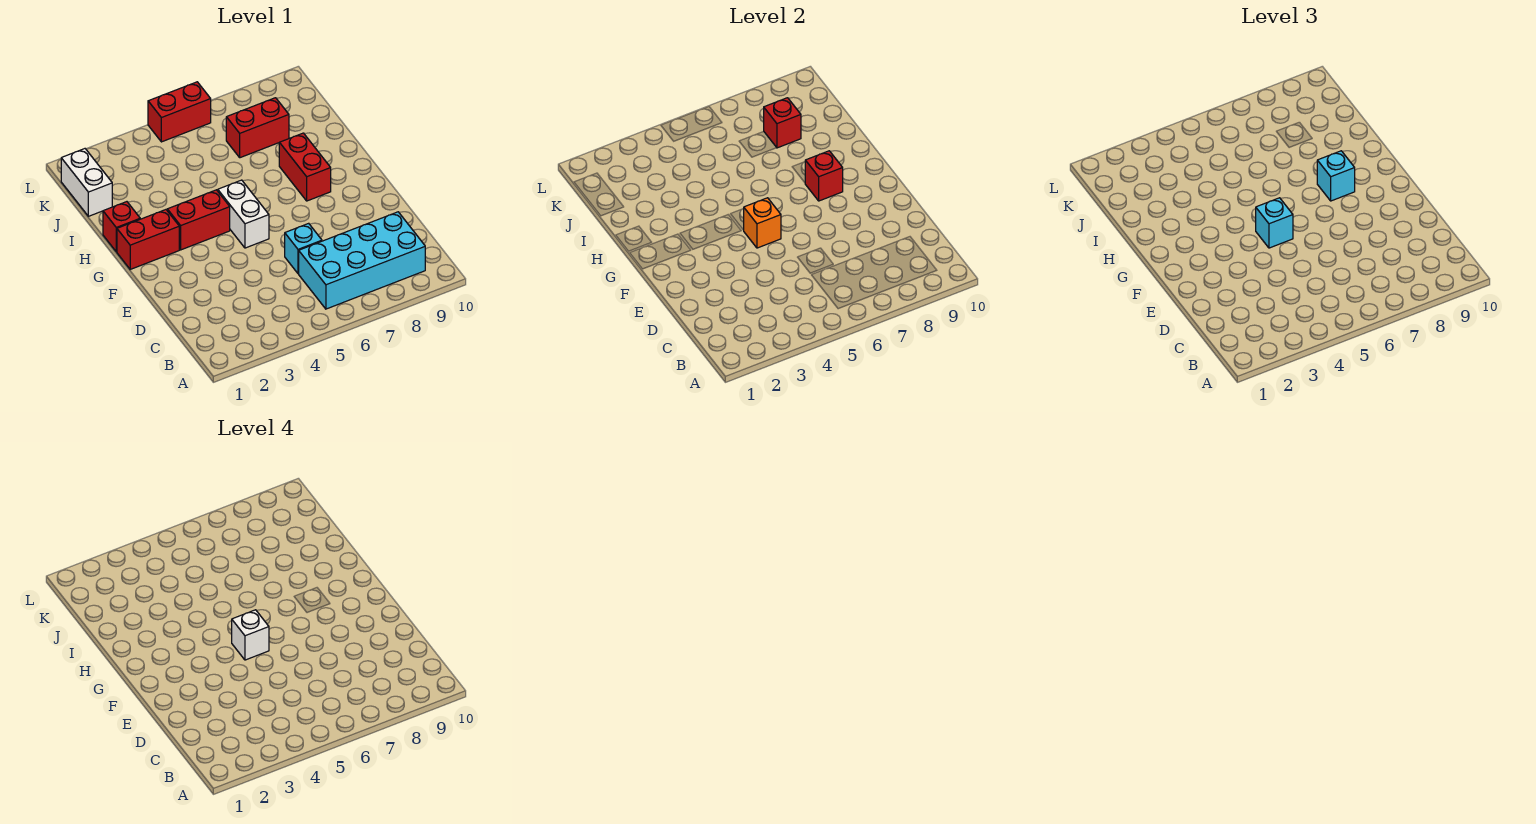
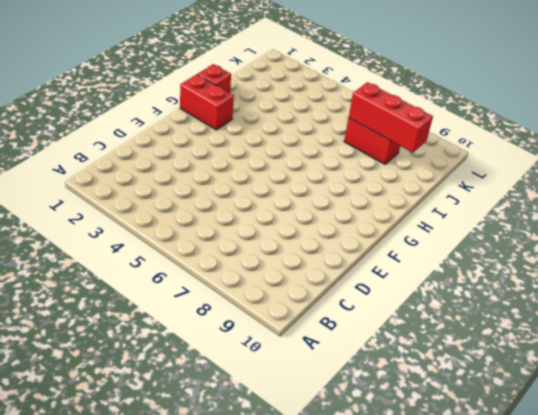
red brick J7:J9 level 2 -> red brick J8 level 2
none -> cyan brick B6:C9 level 1
none -> cyan brick D6 level 1
none -> white brick F5:G5 level 1

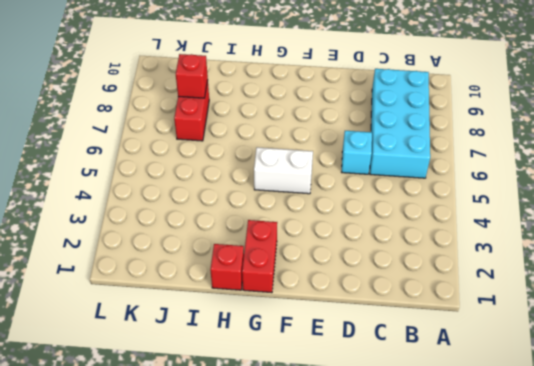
none -> red brick G3:G4 level 1
none -> red brick G8:H8 level 1
none -> white brick J1:K1 level 1

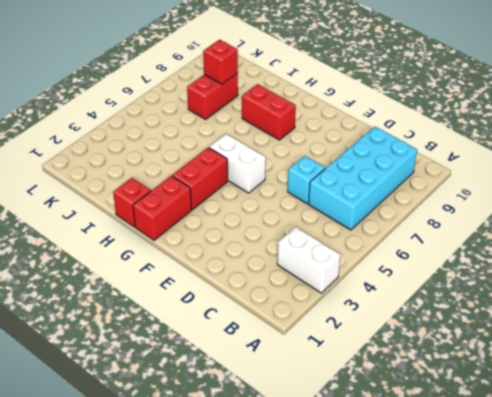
white brick A3:B3 level 1 -> white brick J1:K1 level 1
none -> red brick L5:L6 level 1
none -> orange brick F5 level 2
none -> red brick G8 level 2

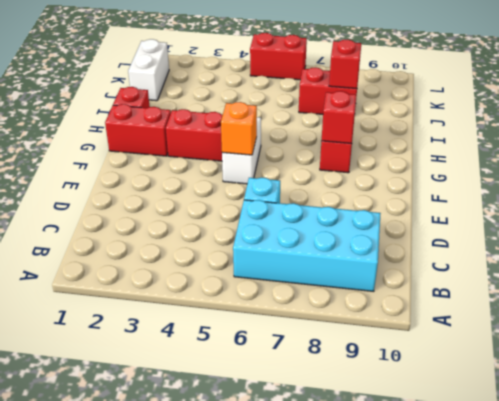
none -> cyan brick F5 level 3
none -> cyan brick G8 level 3
none -> white brick F5 level 4

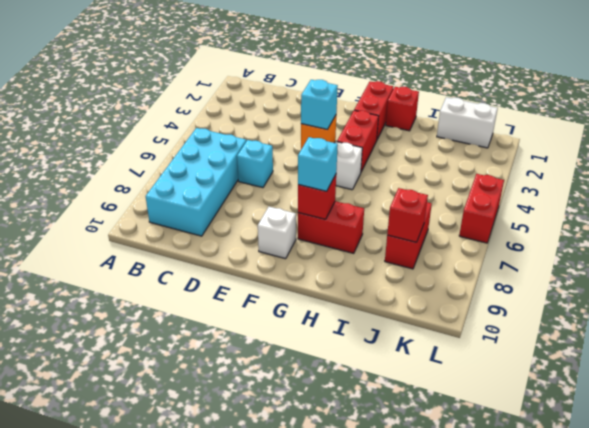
white brick F9 level 1 -> white brick F5 level 4

